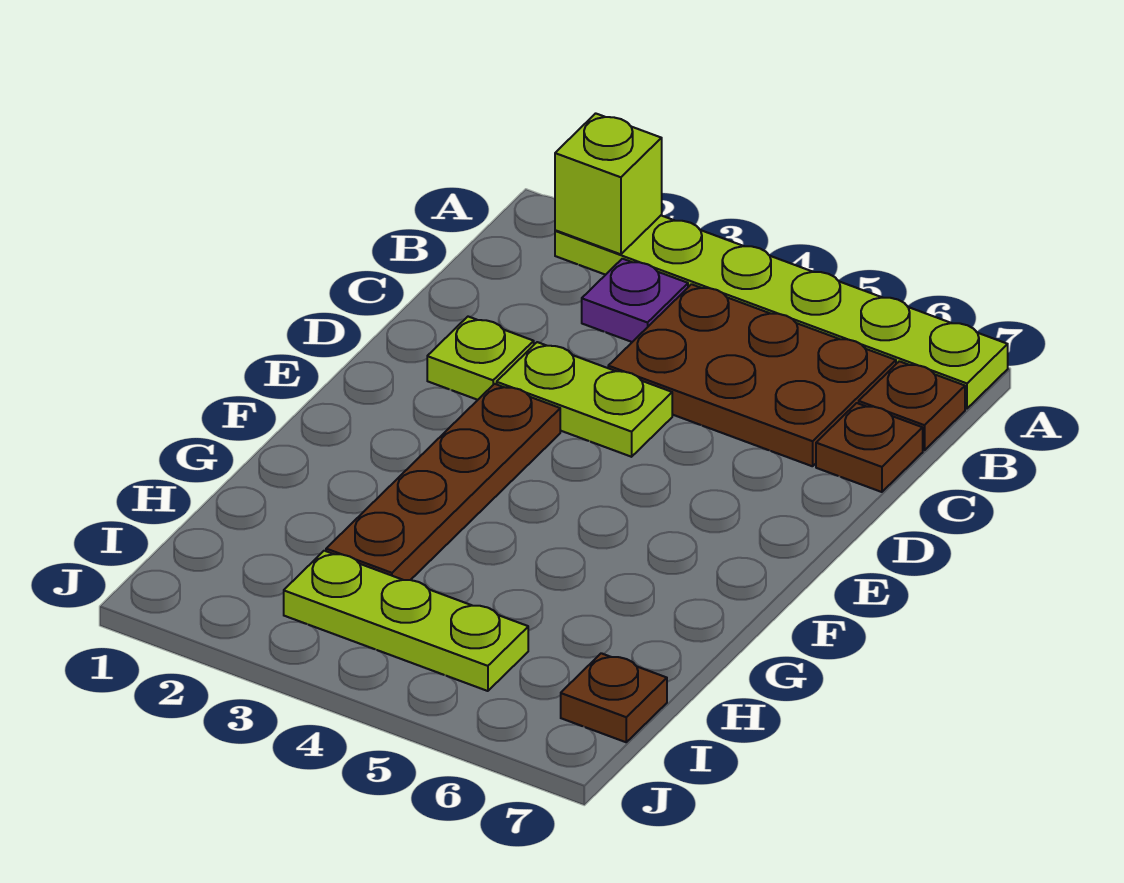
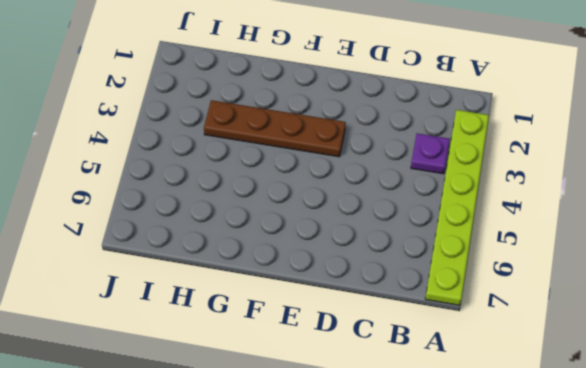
none -> brown plate B4:C6 level 1
none -> brown plate B7 level 1

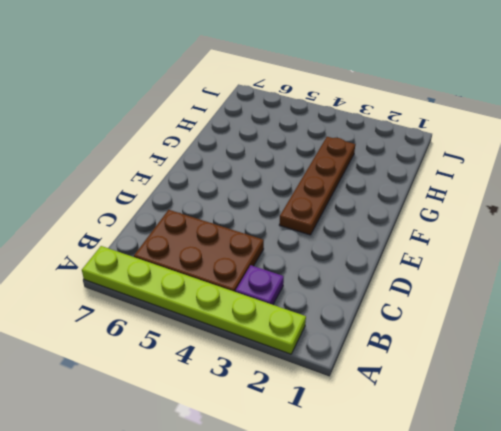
none -> brown plate B7 level 1
none -> brown plate C7 level 1

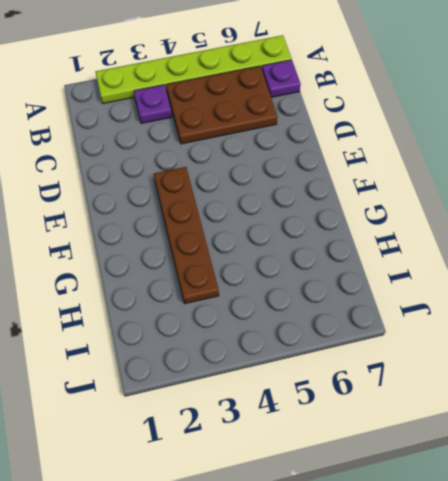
purple plate B7 level 1 -> brown plate B7 level 1
none -> brown plate C7 level 1
none -> lime plate D2 level 1

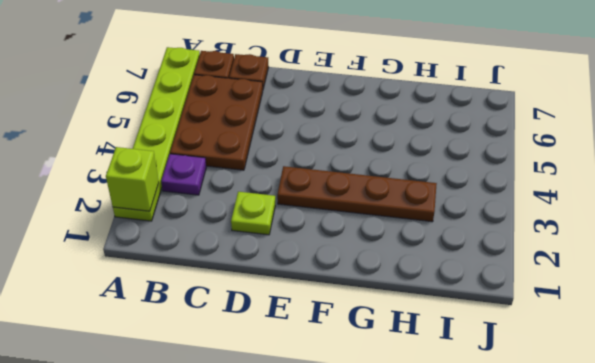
none -> lime plate D3:D4 level 1
none -> lime plate I3:I5 level 1

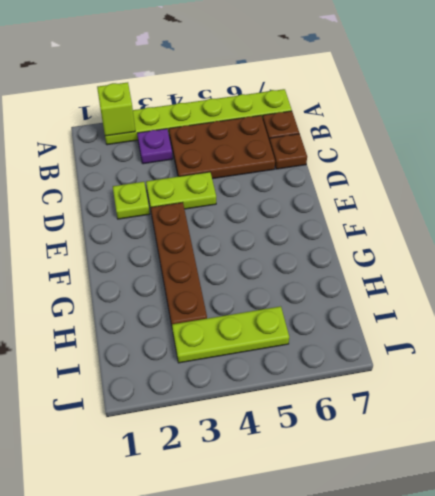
none -> brown plate I7 level 1

